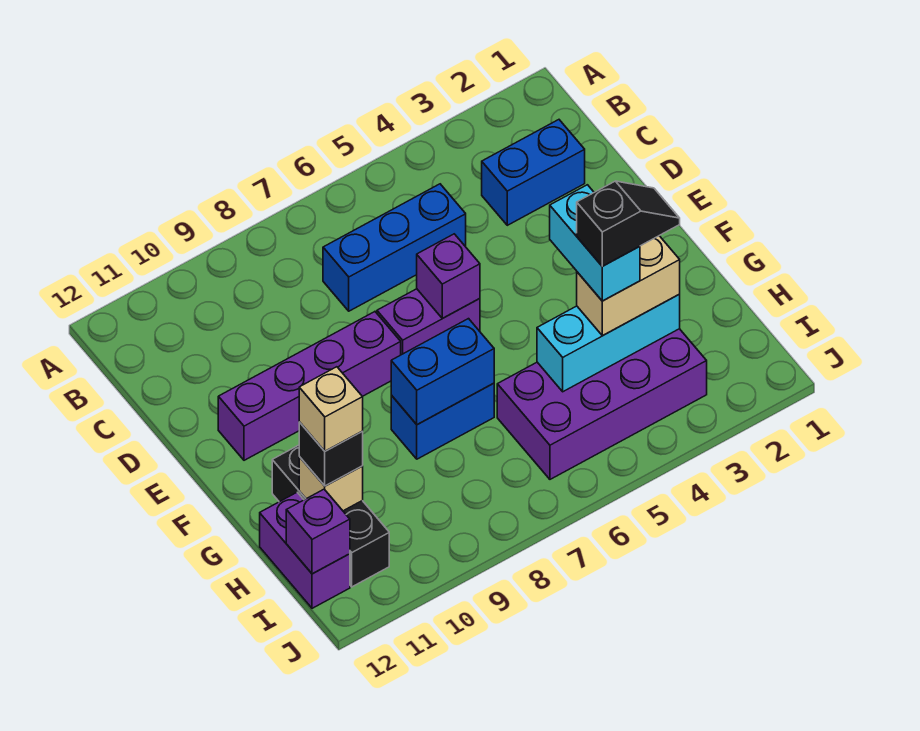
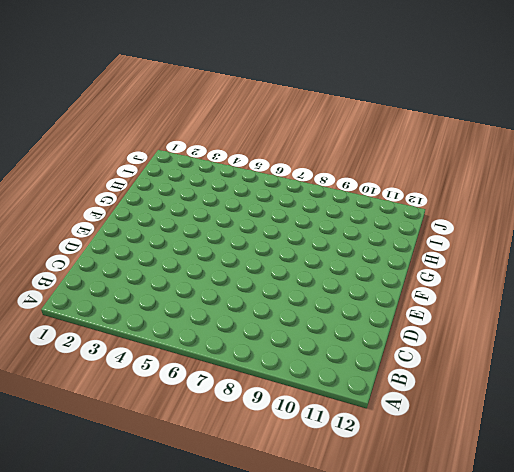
none -> blue brick C2:C3 level 1
none -> blue brick C5:C7 level 1
none -> purple brick E6:E7 level 1

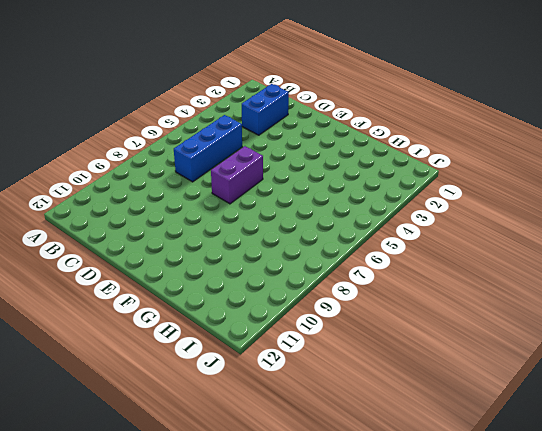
none -> purple brick E8:E11 level 1
none -> blue brick G7:G8 level 1
none -> black brick G11:I11 level 1

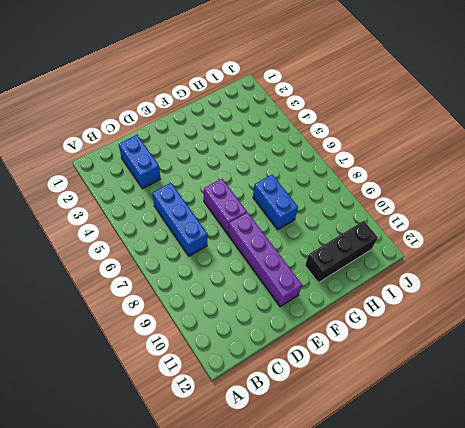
none -> purple brick H3:I6 level 1
none -> purple brick H12:I12 level 1
none -> purple brick E6 level 2

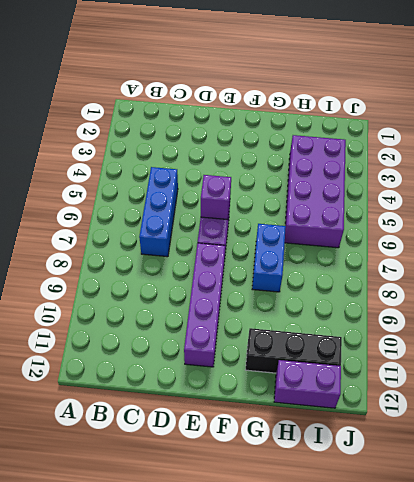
none -> blue brick C2:C3 level 1
none -> blue brick G7:G8 level 2
none -> cyan brick H3:H5 level 2

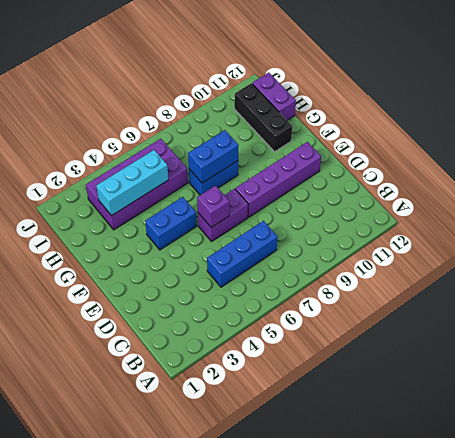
blue brick F4:F5 level 1 -> blue brick C2:C3 level 1
none -> tan brick H11 level 2
none -> purple brick I12 level 2
none -> tan brick H3:H4 level 3

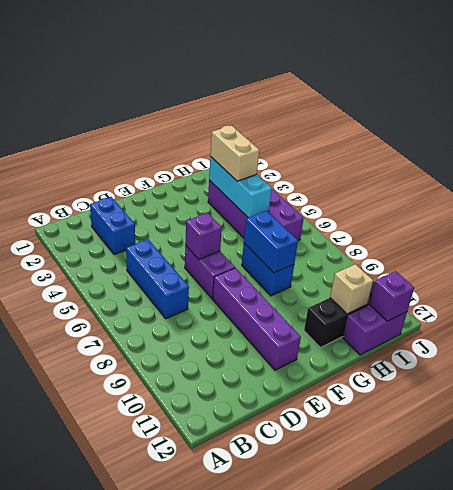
none -> black brick H11 level 3
none -> cyan brick G4:H4 level 4
none -> tan brick H11 level 4

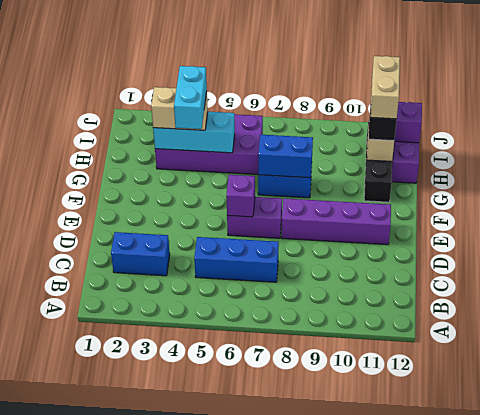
tan brick H11:I11 level 4 -> tan brick H11 level 4
none -> black slope H3:H4 level 5 top 4

